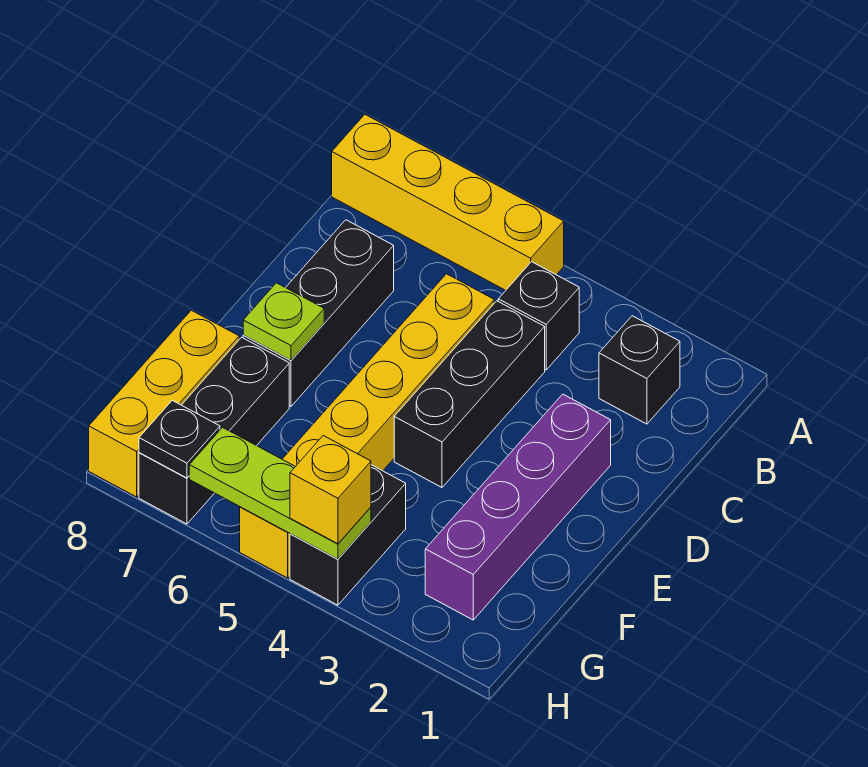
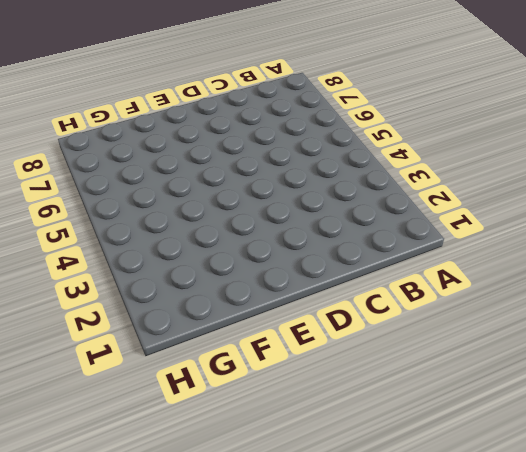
none -> yellow brick A5:A8 level 1
none -> black brick B2 level 1
none -> black brick B4 level 1

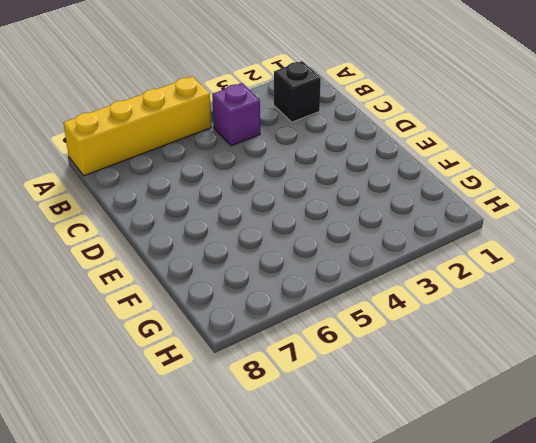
purple brick B4 level 1 -> black brick B4 level 1
none -> black brick C4:E4 level 1
none -> yellow brick C5:H5 level 1
none -> black brick C7:E7 level 1

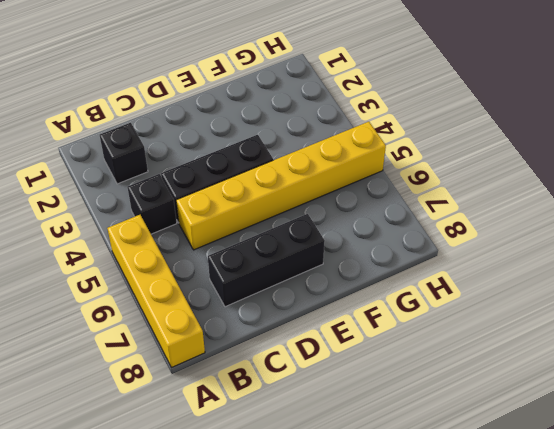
none -> purple brick D2:G2 level 1
none -> black brick F7:H7 level 1
none -> yellow brick F8:H8 level 1

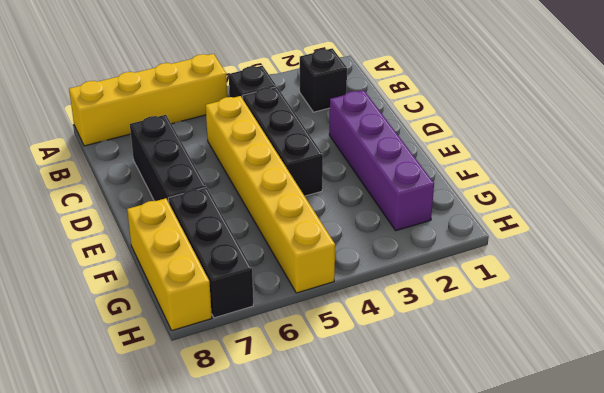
none -> black brick G4:H4 level 1
none -> lime plate E7 level 2
none -> lime plate H4:H6 level 2

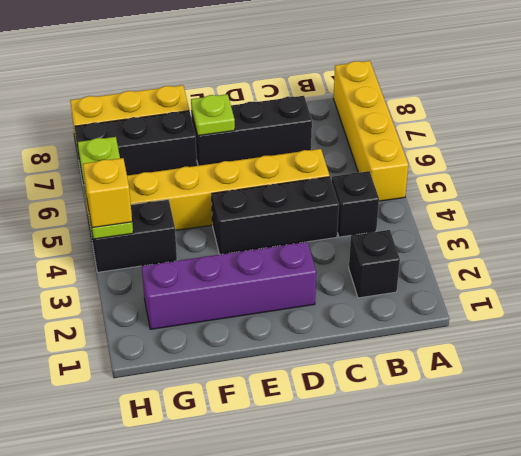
none -> black plate H7 level 2

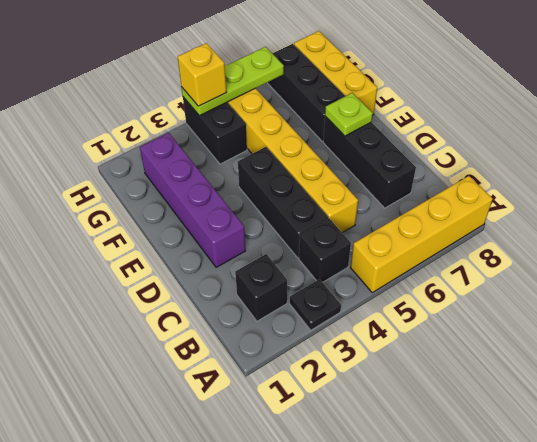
black plate A3 level 1 -> black plate H7 level 2

